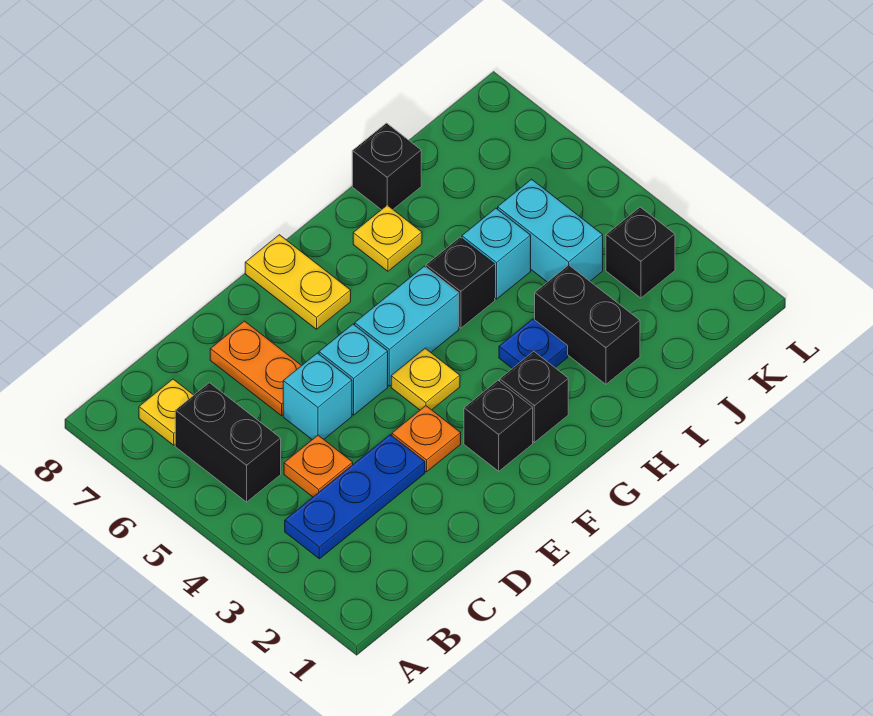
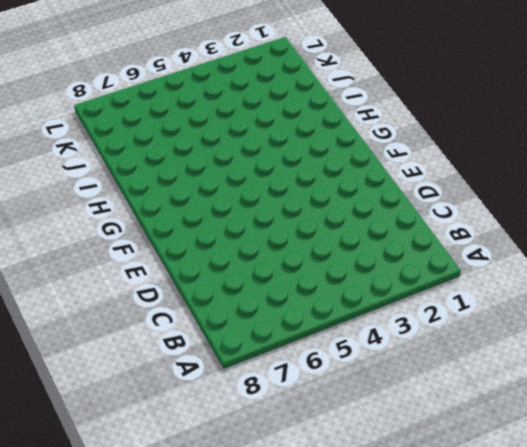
none -> blue plate B3:D3 level 1
none -> black brick B5:B6 level 1
none -> yellow plate B7 level 1

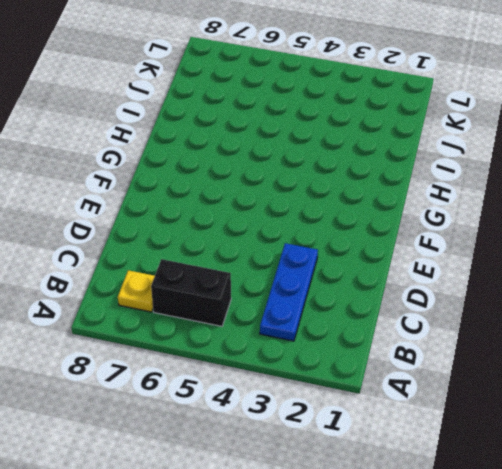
none -> orange plate C4 level 1
none -> cyan brick D5 level 1
none -> orange plate D6:D7 level 1

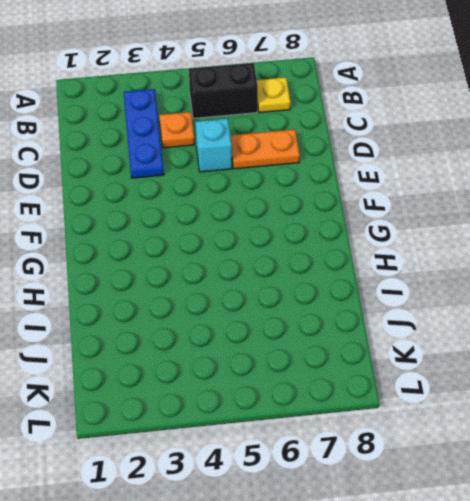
none -> orange plate E3 level 1
none -> cyan brick E5 level 1
none -> black brick F2 level 1

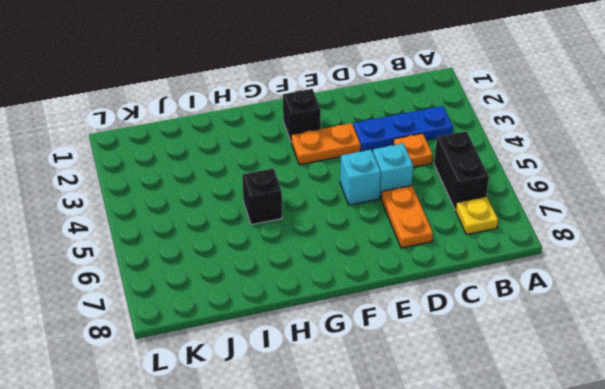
orange plate E3:F3 level 1 -> orange plate E3 level 1
none -> yellow plate F4 level 1
none -> cyan brick F5:G5 level 1
none -> yellow plate F7:F8 level 1

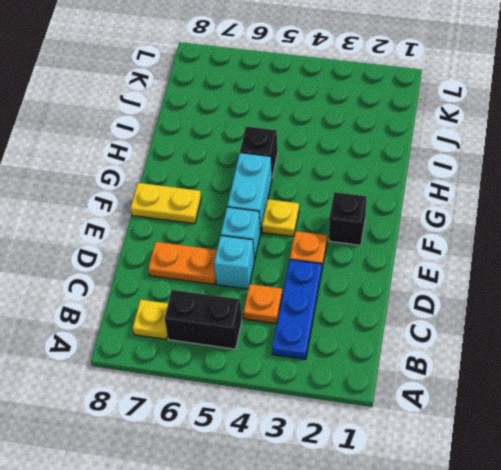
none -> black brick G2 level 1
none -> blue plate H3 level 1
none -> yellow plate H7 level 1

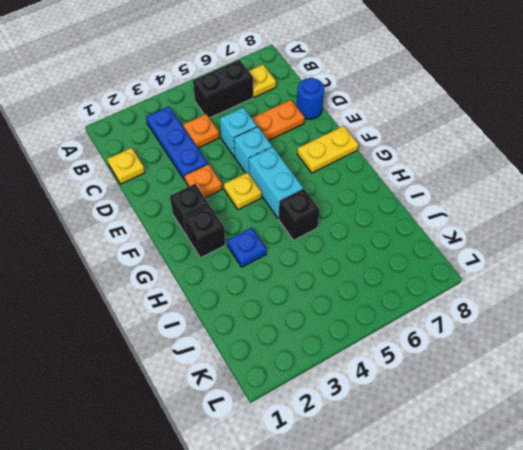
yellow plate C1 level 1 -> yellow plate H7 level 1
blue round brick D8 level 1 -> none
none -> black brick I2:I3 level 1
none -> cyan brick I5 level 1
none -> black brick I8 level 1

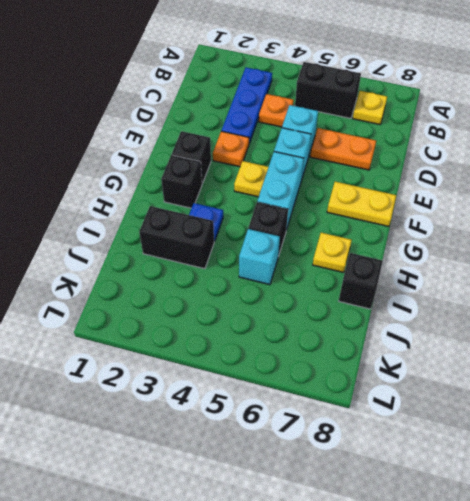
none -> cyan brick J4:J5 level 1
none -> black brick K3 level 1

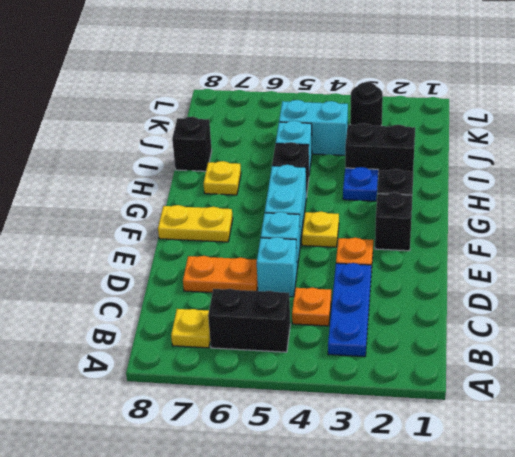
black round brick K3 level 1 -> black brick K3 level 1

